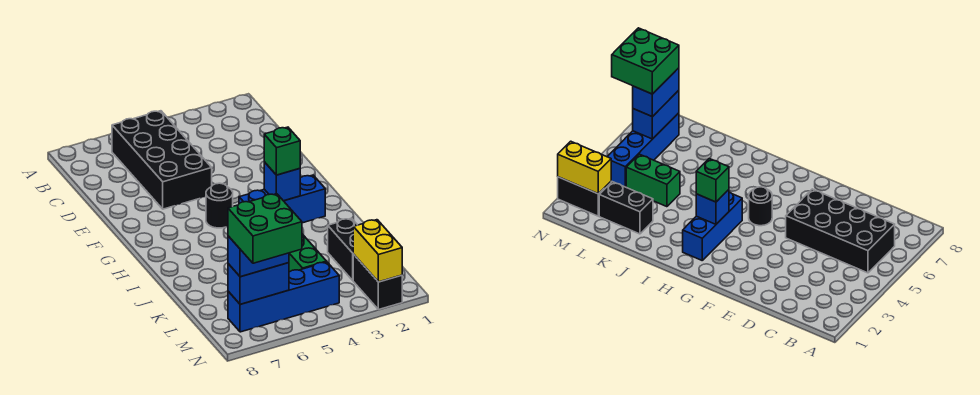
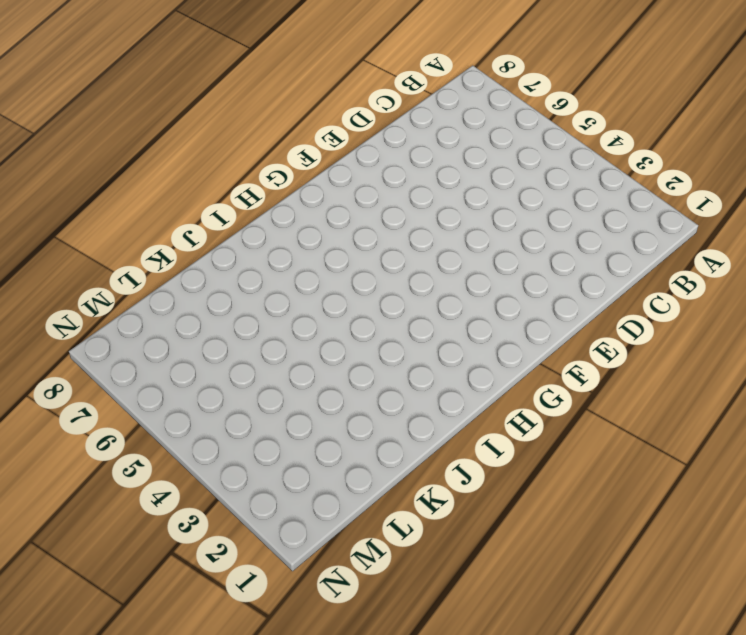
none -> black brick B5:E6 level 1
none -> black round brick G5 level 1
none -> blue brick H2:H4 level 1

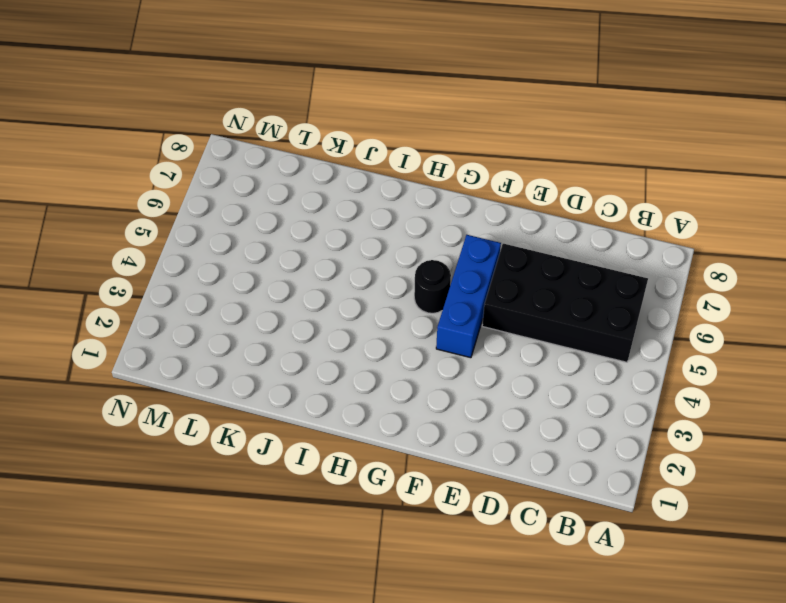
blue brick F4:F6 level 1 -> blue brick H2:H4 level 1
none -> black brick K2:L2 level 1
none -> green brick K4:L4 level 1
none -> black brick M2:N2 level 1

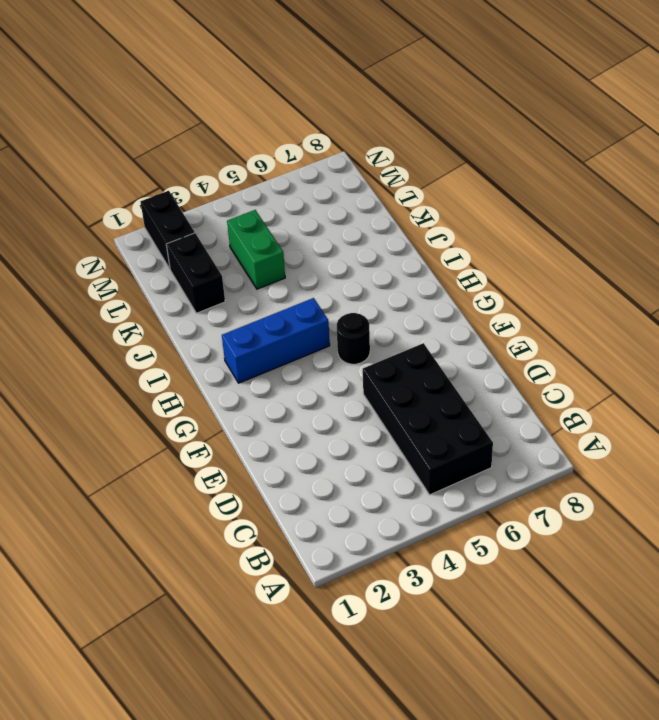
none -> blue brick M4:M7 level 1
none -> blue brick H3 level 2
none -> yellow brick M2:N2 level 2

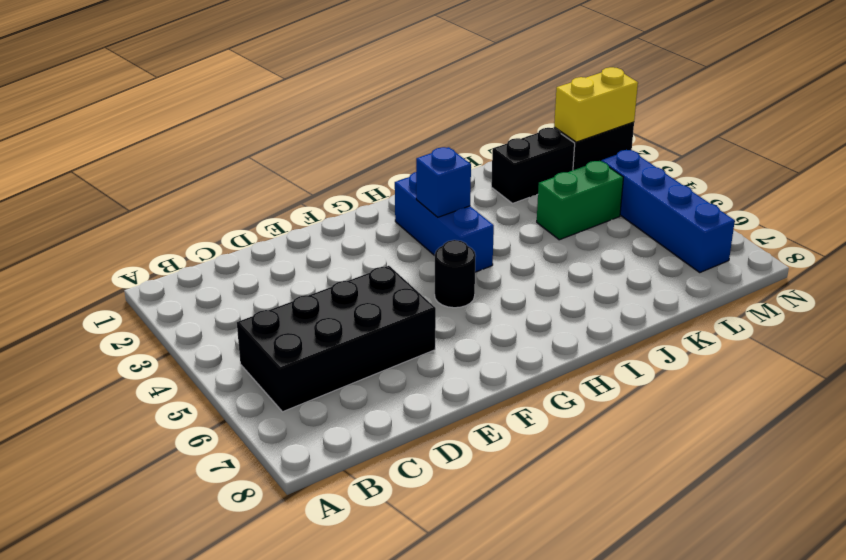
none -> blue brick M6:M7 level 2
none -> green brick H3 level 3
none -> blue brick M6:M7 level 3

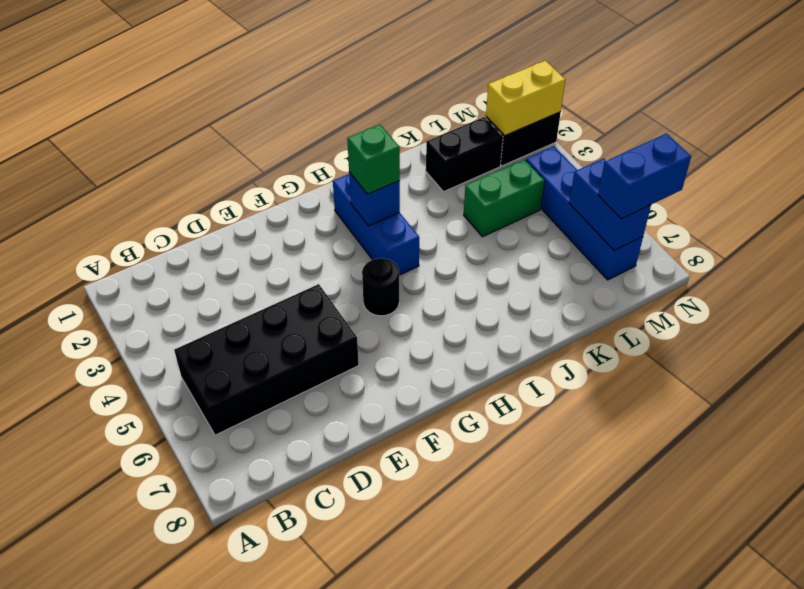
blue brick M7:N7 level 3 -> blue brick M6:M7 level 3
none -> green brick M6:N7 level 4

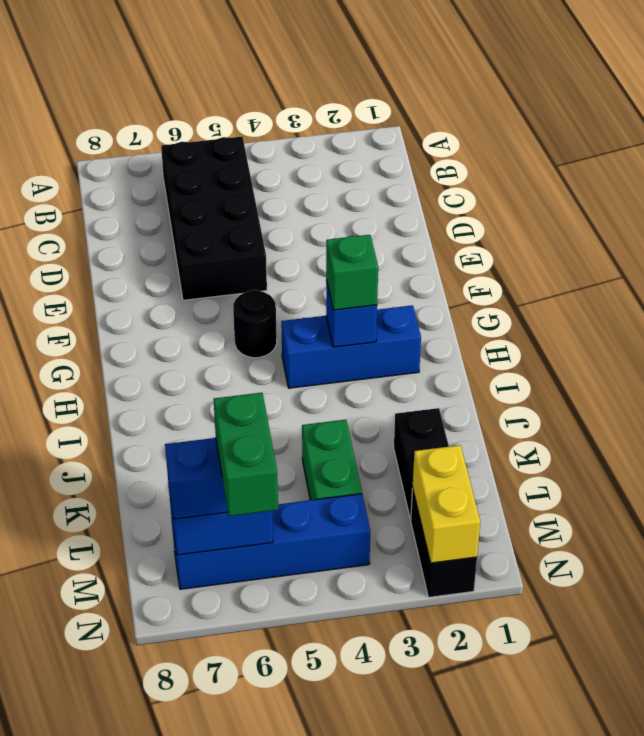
green brick M6:N6 level 4 -> green brick M6:N7 level 4

